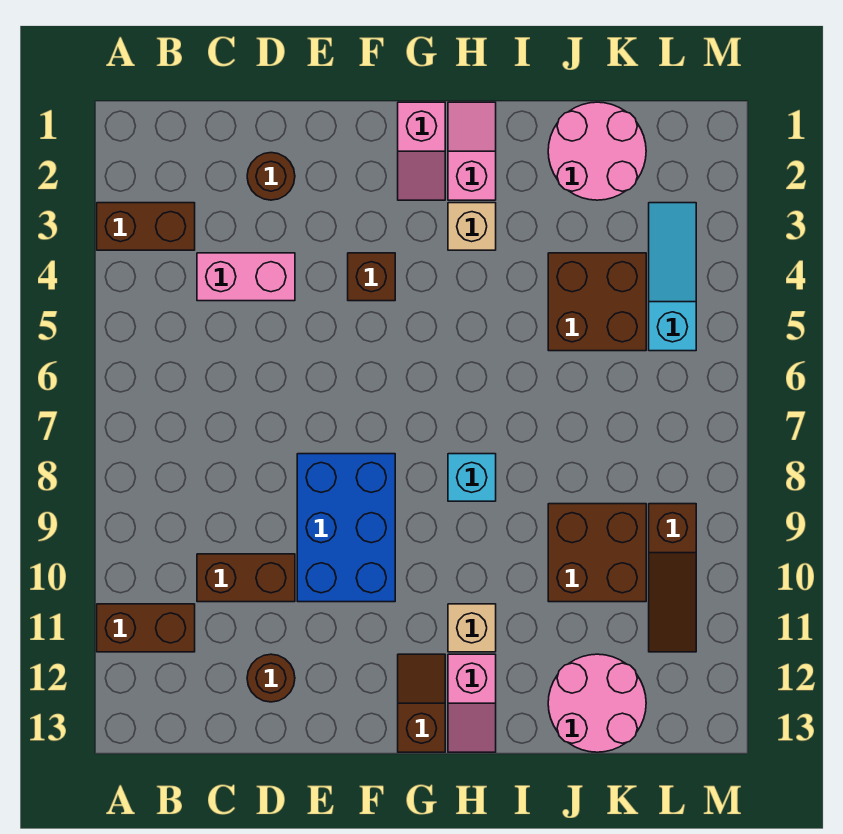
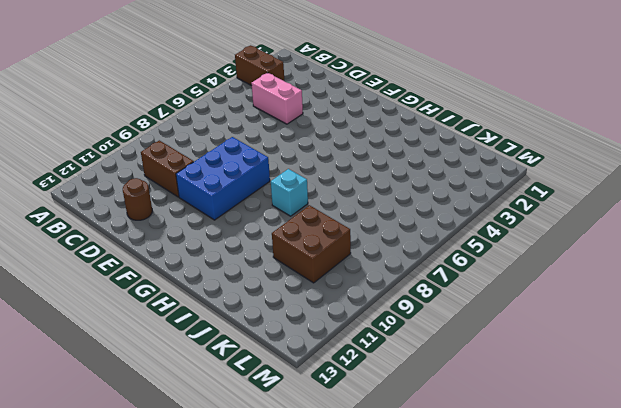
none -> brown brick A11:B11 level 1
none -> brown round brick D2 level 1
none -> brown brick F4 level 1

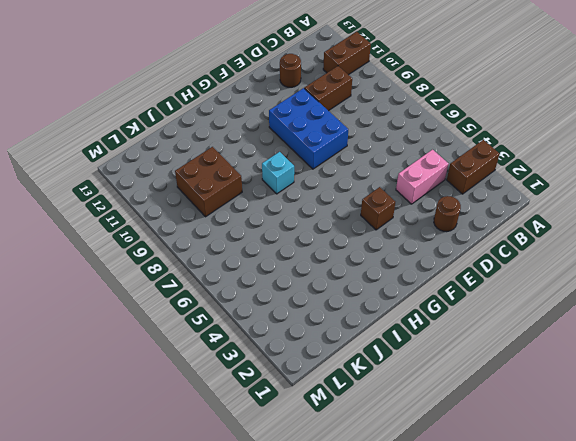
none -> pink slope G1:G2 level 1 top 1
none -> brown slope G12:G13 level 1 top 13
none -> pink slope H1:H2 level 1 top 2

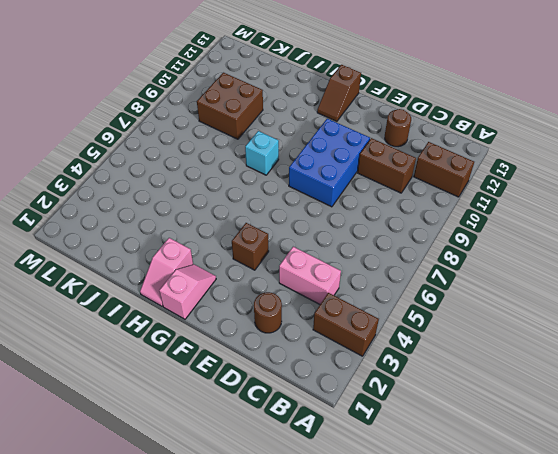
none -> tan brick H3 level 1
none -> tan brick H11 level 1
none -> pink slope H12:H13 level 1 top 12

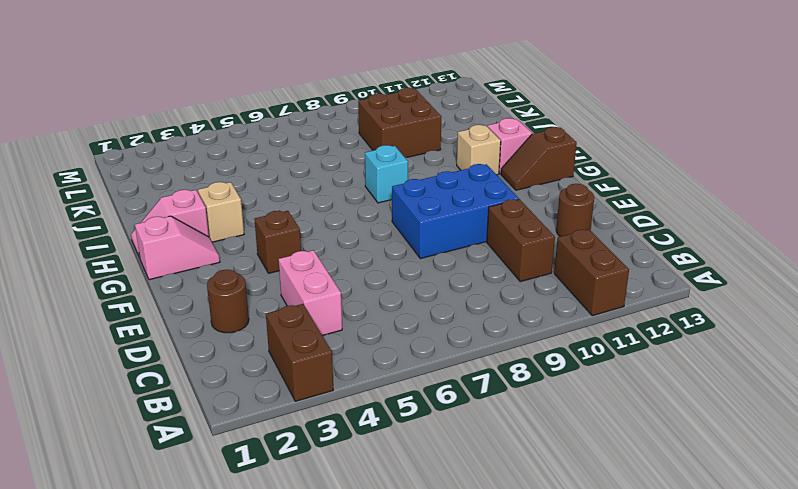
none -> pink round brick J1:K2 level 1
none -> brown brick J4:K5 level 1
none -> pink round brick J12:K13 level 1

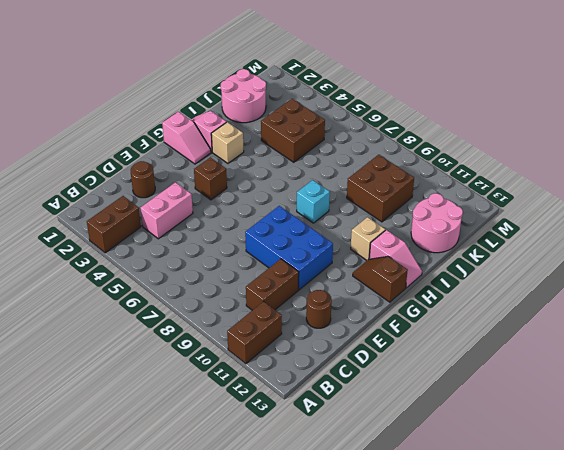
none -> cyan slope L3:L5 level 1 top 5
none -> brown slope L9:L11 level 1 top 9

